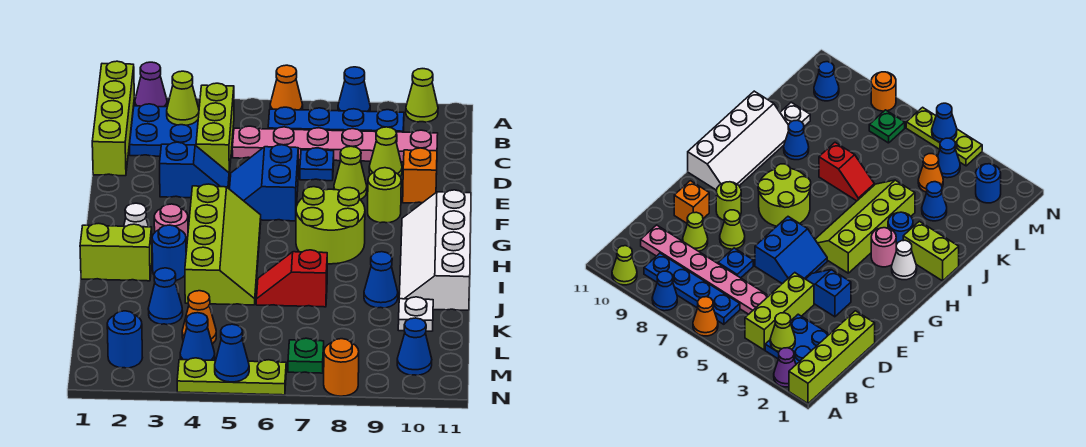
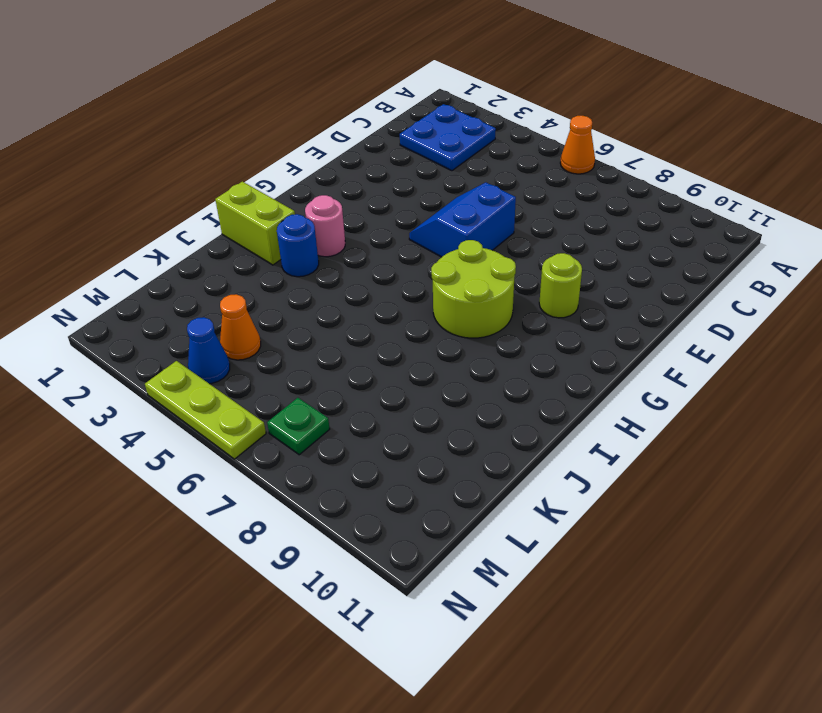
none -> lime brick A1:D1 level 1
none -> purple cone A2 level 1
none -> blue cone A8 level 1
none -> lime cone A10 level 1

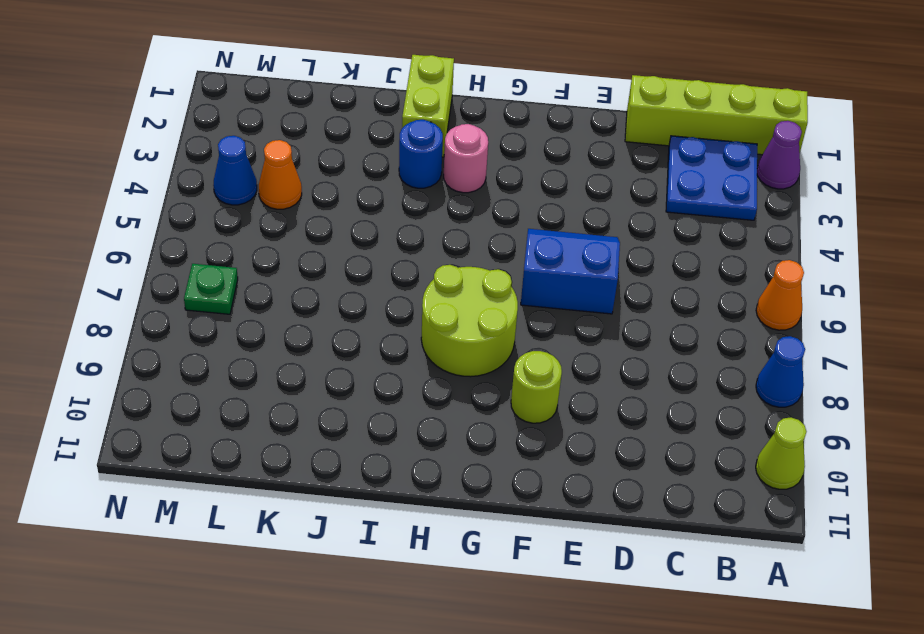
none -> lime brick B4:D4 level 1
none -> blue plate B6:B9 level 1
none -> pink plate C5:C10 level 1
none -> blue plate D7 level 1

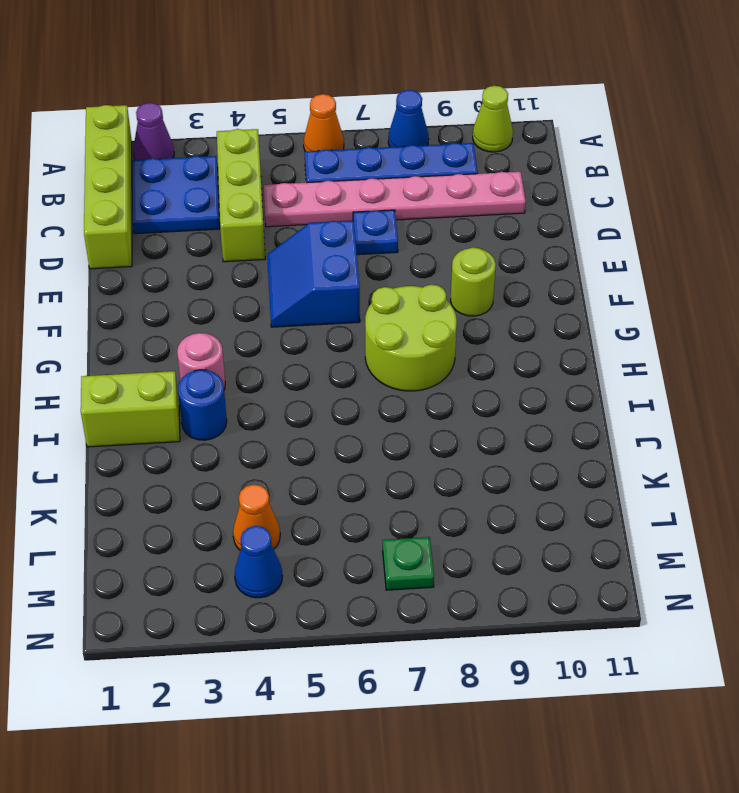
none -> lime cone D9 level 1
none -> blue slope E3:E4 level 1 top 3
none -> lime cone E8 level 1
none -> orange brick E10 level 1

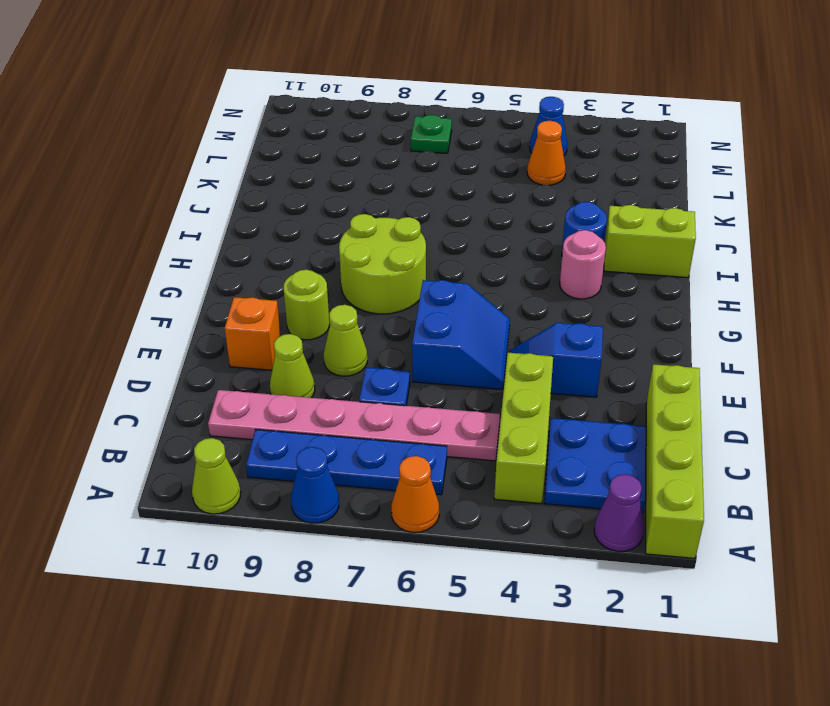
none -> lime slope G4:J5 level 1 top 4
none -> white slope G10:J11 level 1 top 11
none -> white cone H2 level 1
none -> red slope J6:J7 level 1 top 7

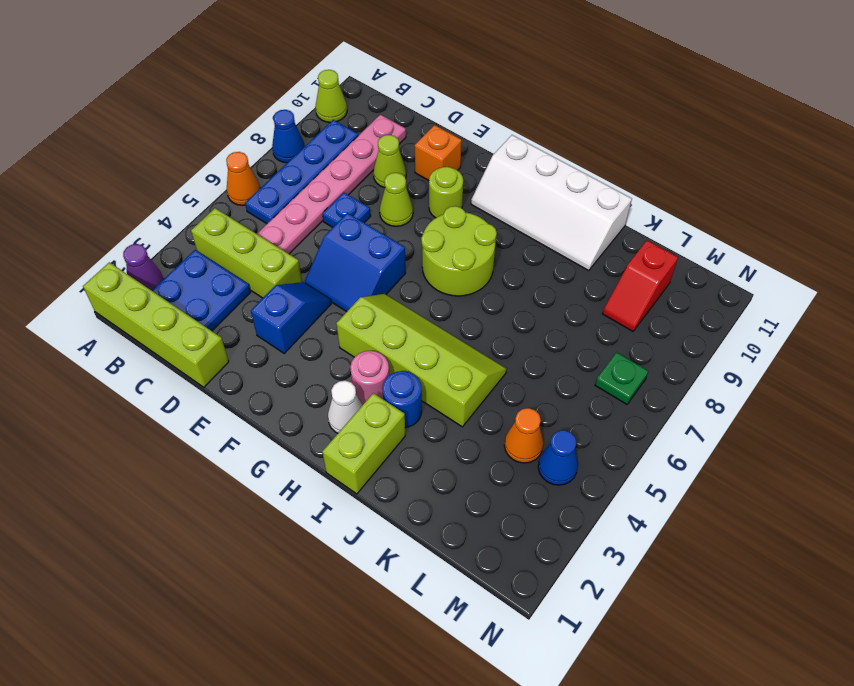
red slope L9:L10 level 1 top 10 -> red slope J6:J7 level 1 top 7
none -> blue cone J9 level 1
none -> blue cone K3 level 1
none -> white plate K10 level 1
none -> blue round brick M2 level 1

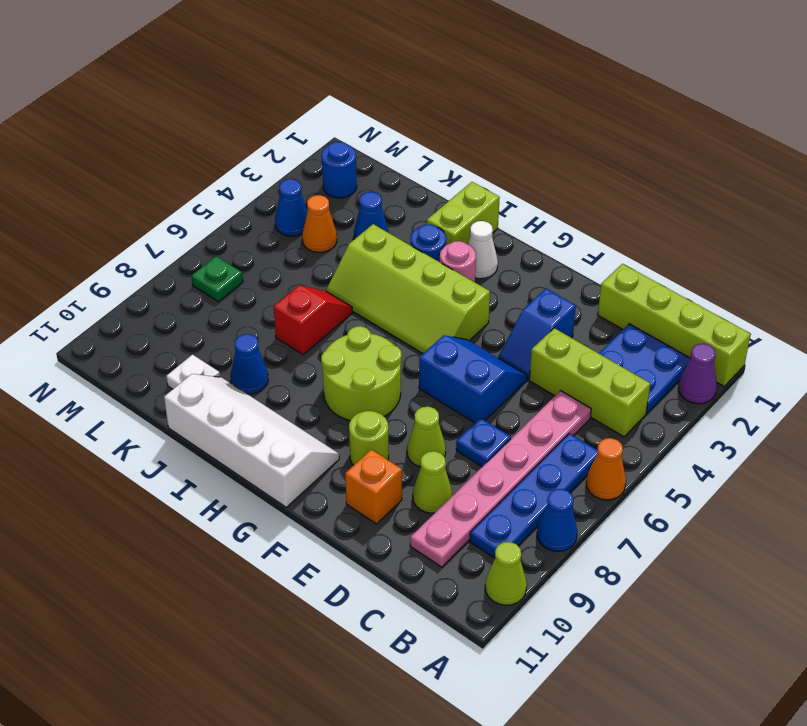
none -> blue cone M10 level 1
none -> lime plate N4:N6 level 1
none -> orange round brick N8 level 1
none -> lime cone B3 level 2

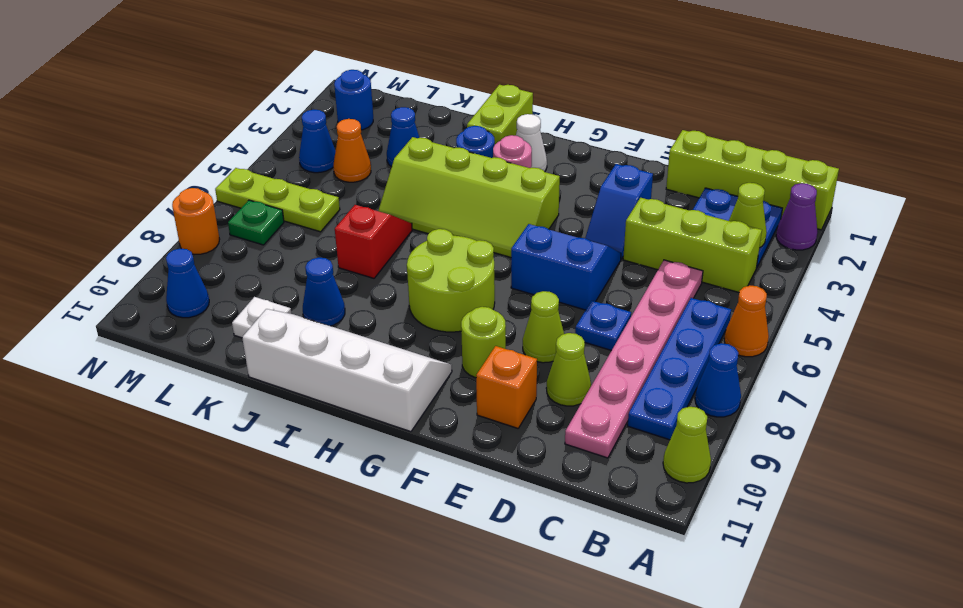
lime plate L6:N6 level 1 -> lime plate N4:N6 level 1
none -> blue cone N5 level 2

